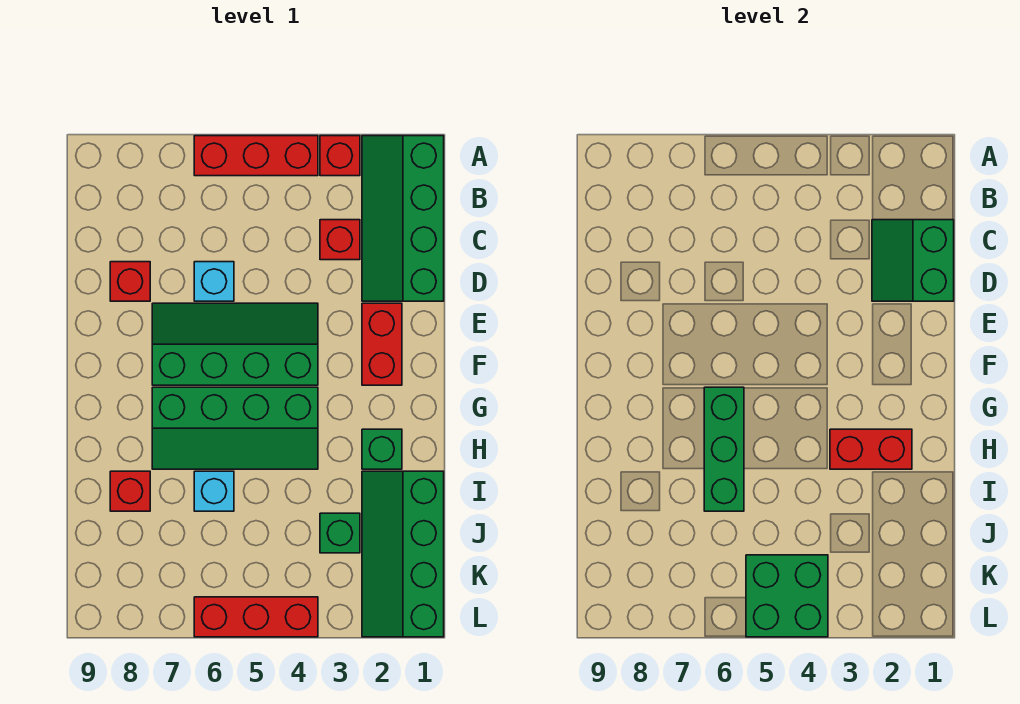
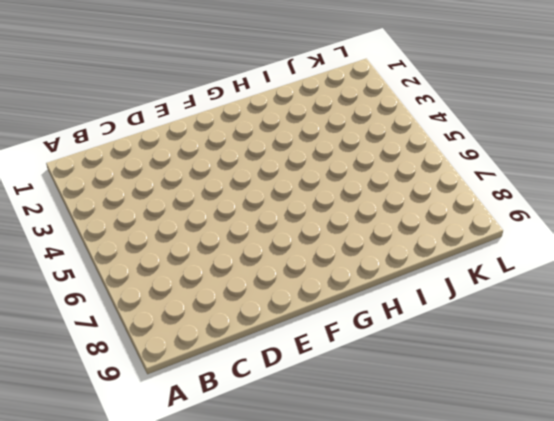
none -> green slope A1:D2 level 1 top 1
none -> red brick A3 level 1
none -> red brick A4:A6 level 1

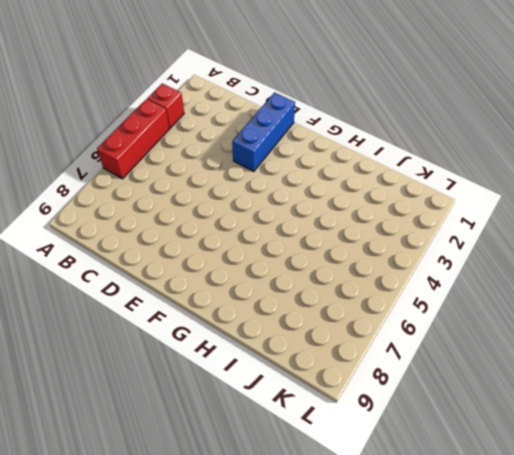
blue brick E1:E3 level 1 -> red brick E2:F2 level 1
none -> green slope A1:D2 level 1 top 1
none -> red brick C3 level 1
none -> cyan brick D6 level 1

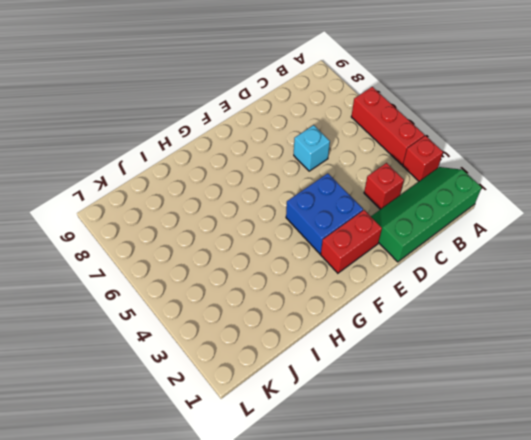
blue brick E3:F4 level 1 -> green slope E4:F7 level 1 top F
none -> red brick D8 level 1
none -> green slope G4:H7 level 1 top G
none -> green brick H2 level 1

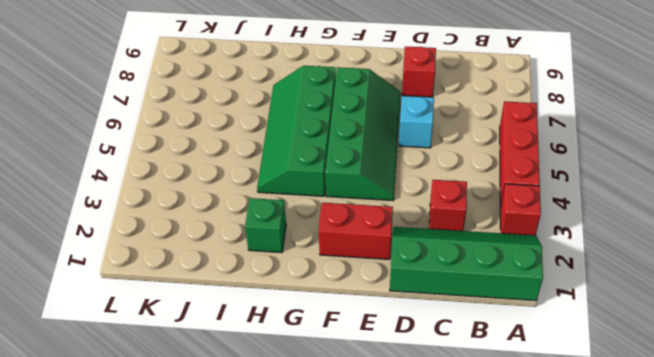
none -> green slope I1:L2 level 1 top 1
none -> cyan brick I6 level 1
none -> red brick I8 level 1

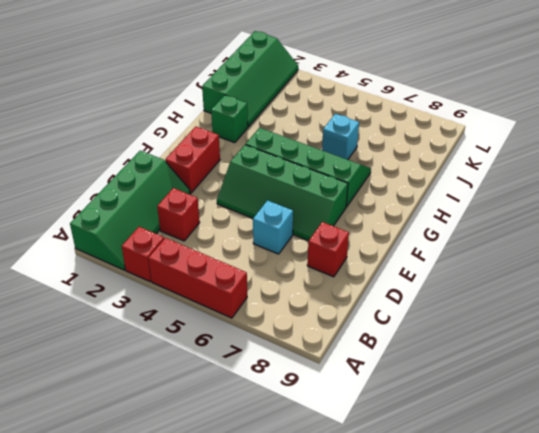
none -> red brick I8 level 1
none -> green brick J3 level 1
none -> red brick L4:L6 level 1

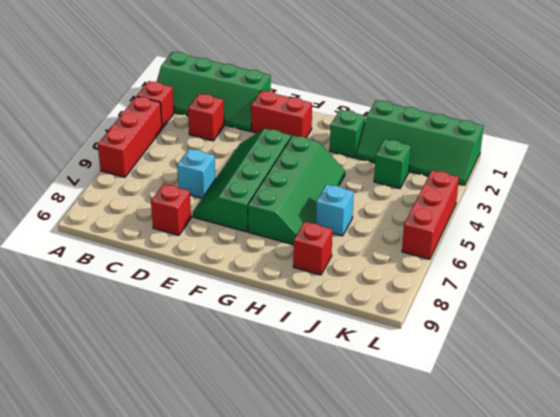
none -> green slope C1:D2 level 2 top 1
none -> green brick G6:I6 level 2
none -> red brick H2:H3 level 2

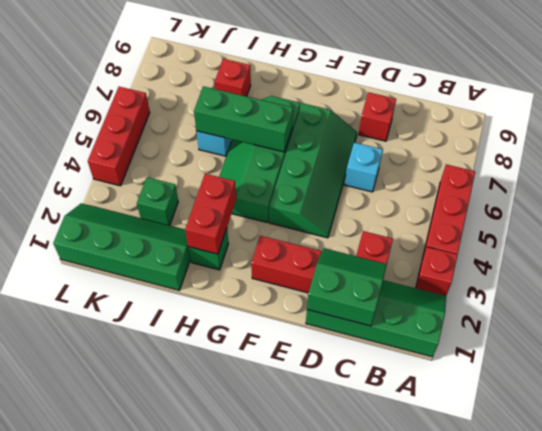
none -> green brick K4:L5 level 2

